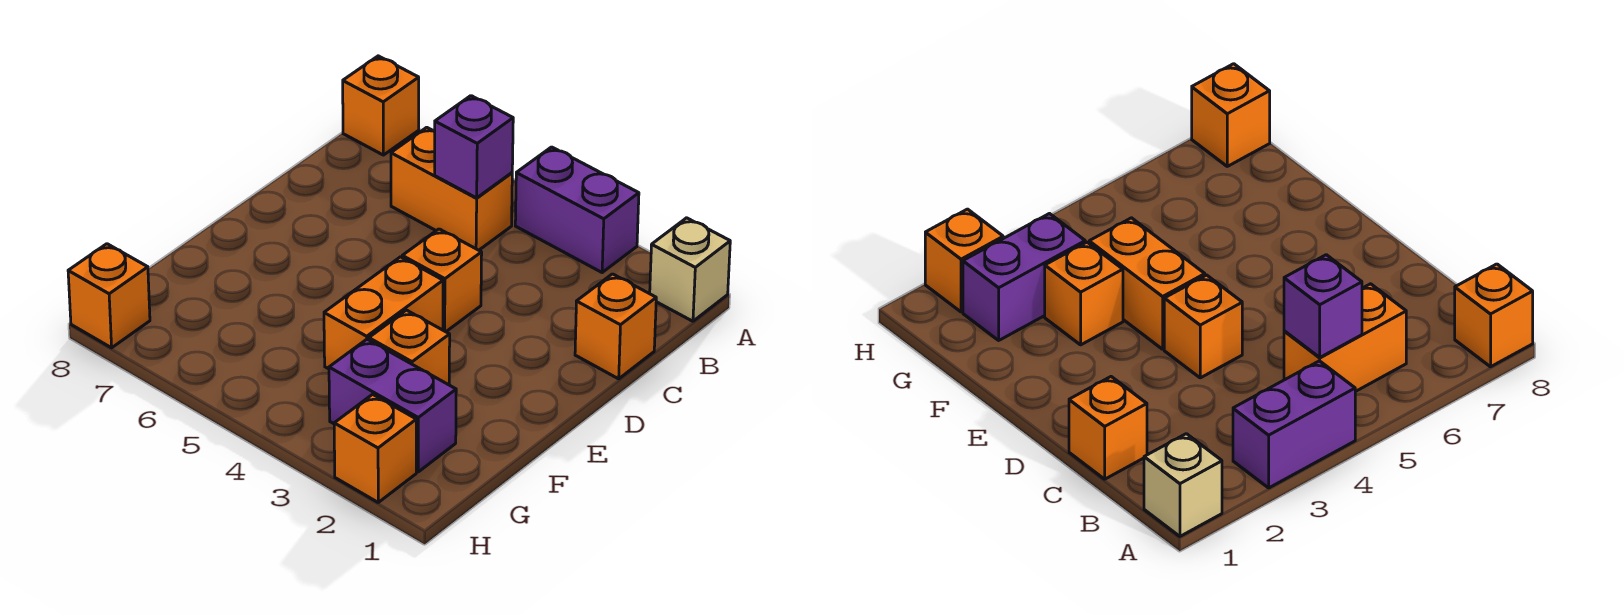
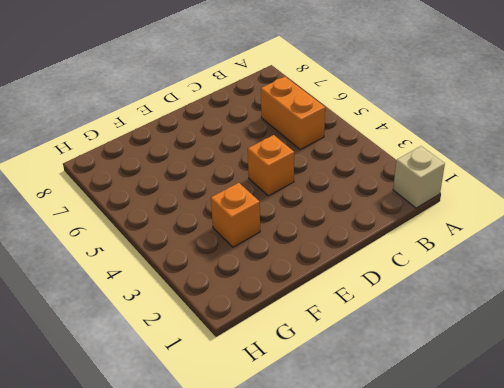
none -> purple brick A3:A4 level 1
none -> orange brick A8 level 1
none -> orange brick C1 level 1

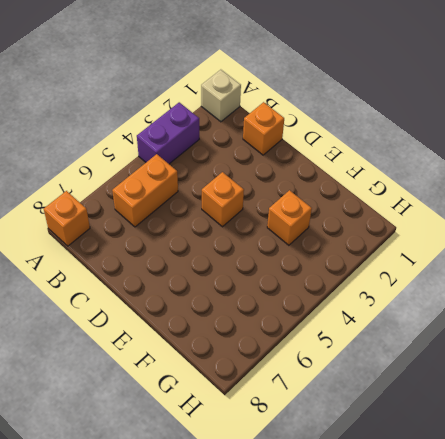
none -> orange brick E4:F4 level 1
none -> purple brick G2:G3 level 1
none -> orange brick H2 level 1

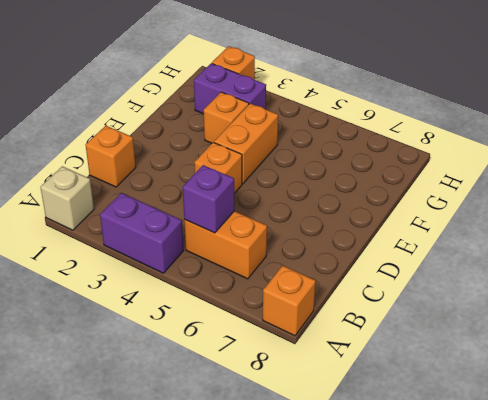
none -> orange brick H8 level 1

